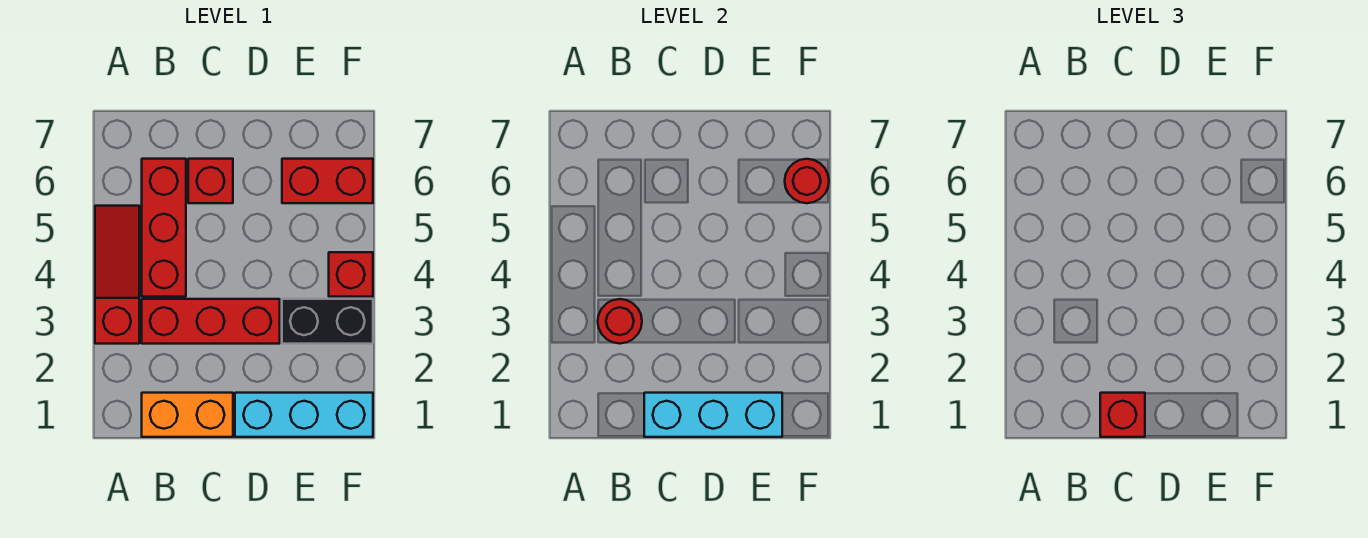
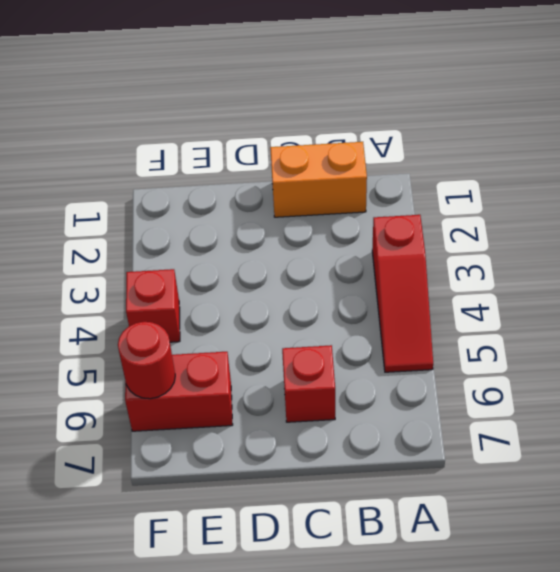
none -> red brick B3:D3 level 1
none -> red brick B4:B6 level 1
none -> cyan brick D1:F1 level 1

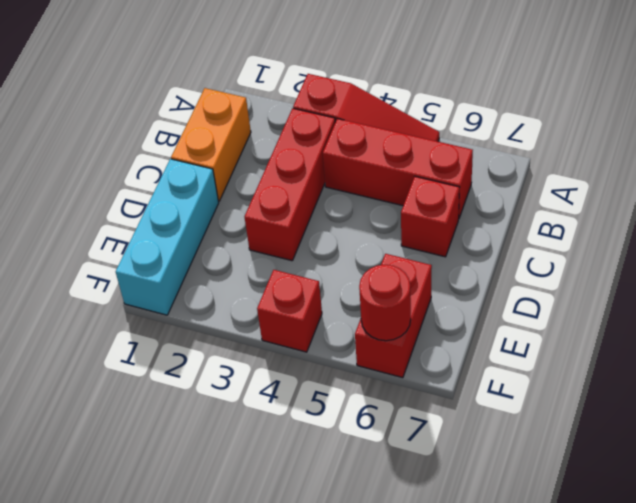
none -> black brick E3:F3 level 1
none -> red round brick B3 level 2
none -> cyan brick C1:E1 level 2

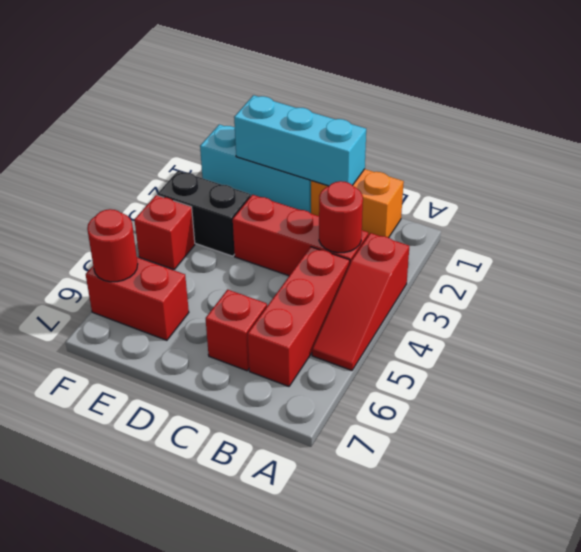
none -> red brick C1 level 3

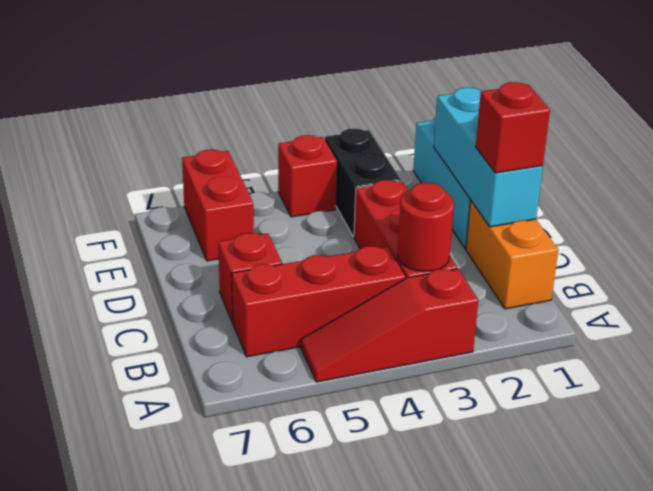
none -> red round brick F6 level 2

